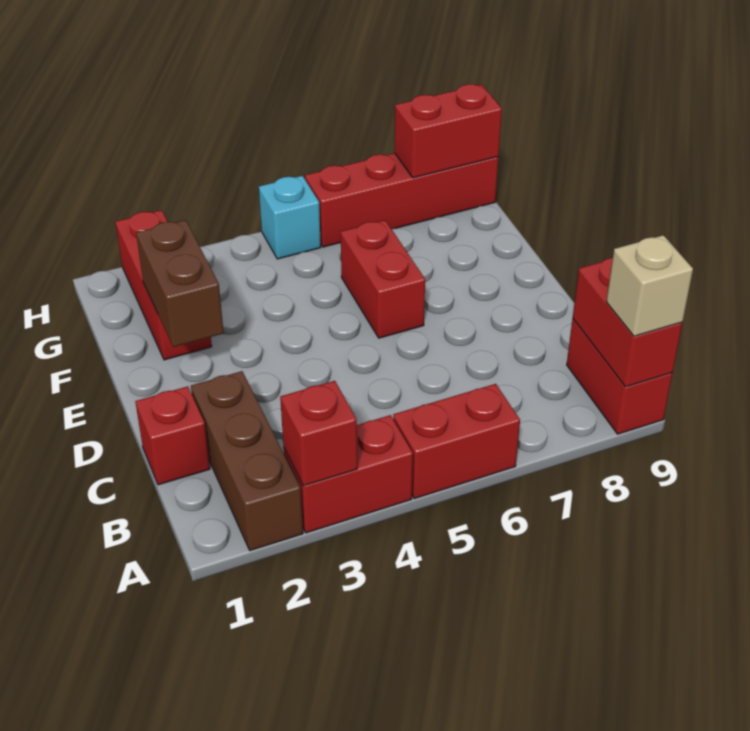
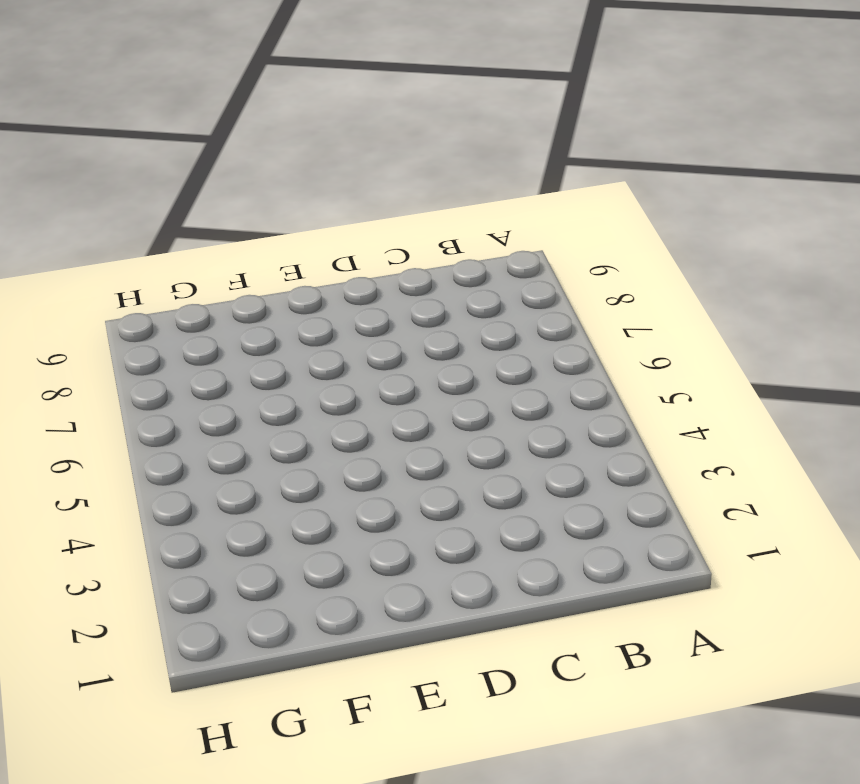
none -> brown brick A2:C2 level 1
none -> red brick A3:A4 level 1
none -> red brick A5:A6 level 1

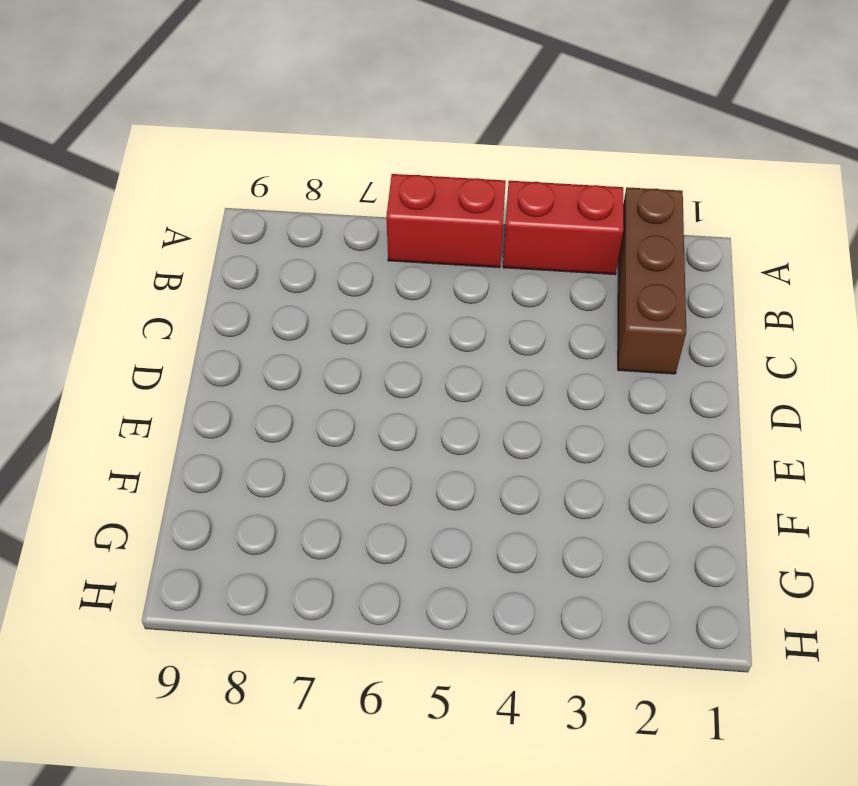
none -> red brick A9:B9 level 1
none -> red brick C1 level 1
none -> red brick E6:F6 level 1

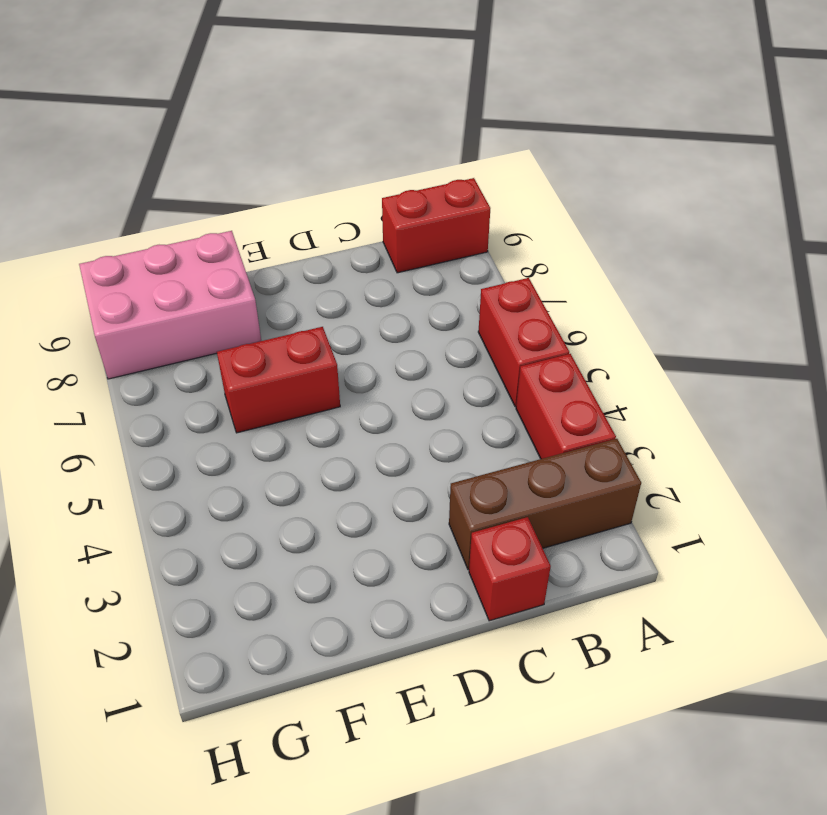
pink brick F8:H9 level 1 -> red brick H6:H9 level 1
none -> red brick F2:H2 level 1
none -> cyan brick H5 level 1
none -> red brick A3 level 2

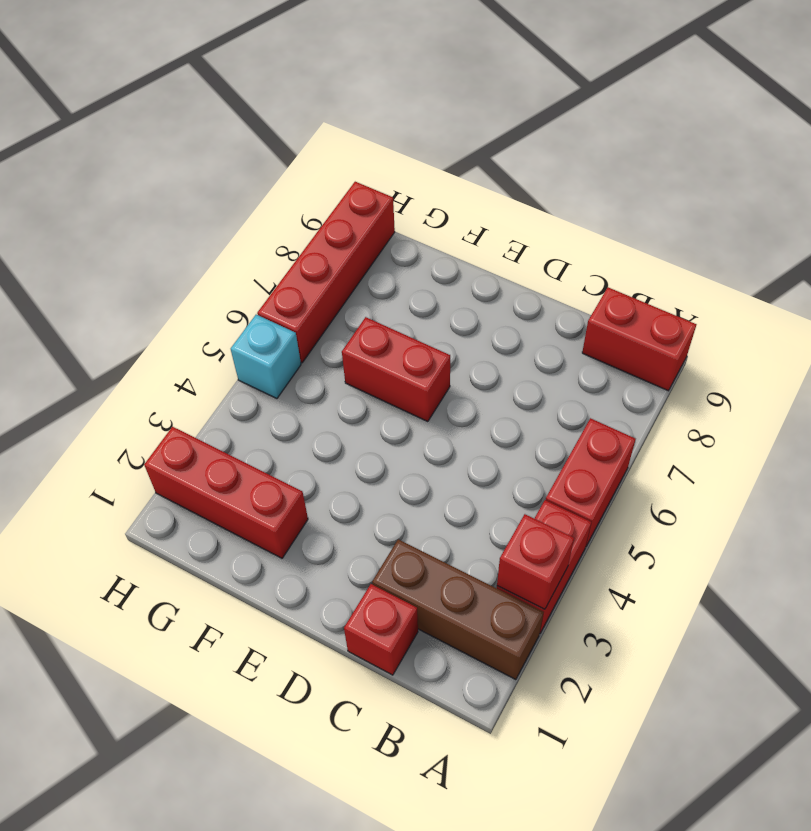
none -> red brick A9:B9 level 2
none -> brown brick E2:F2 level 2
none -> red brick H8:H9 level 2

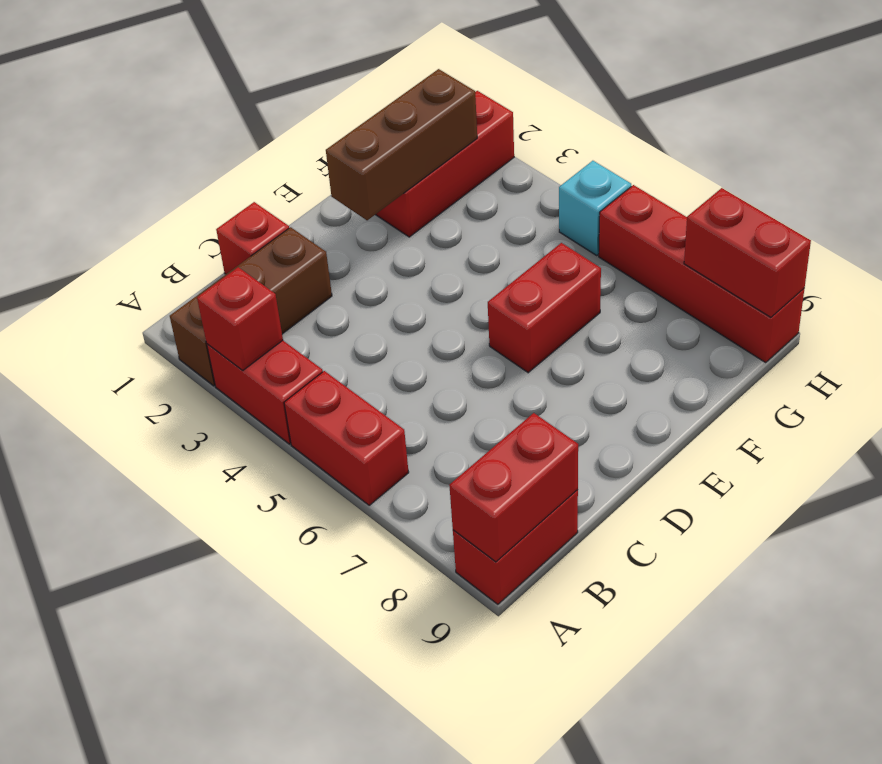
brown brick E2:G2 level 2 -> brown brick E2:F2 level 2
none -> tan brick A9 level 3

